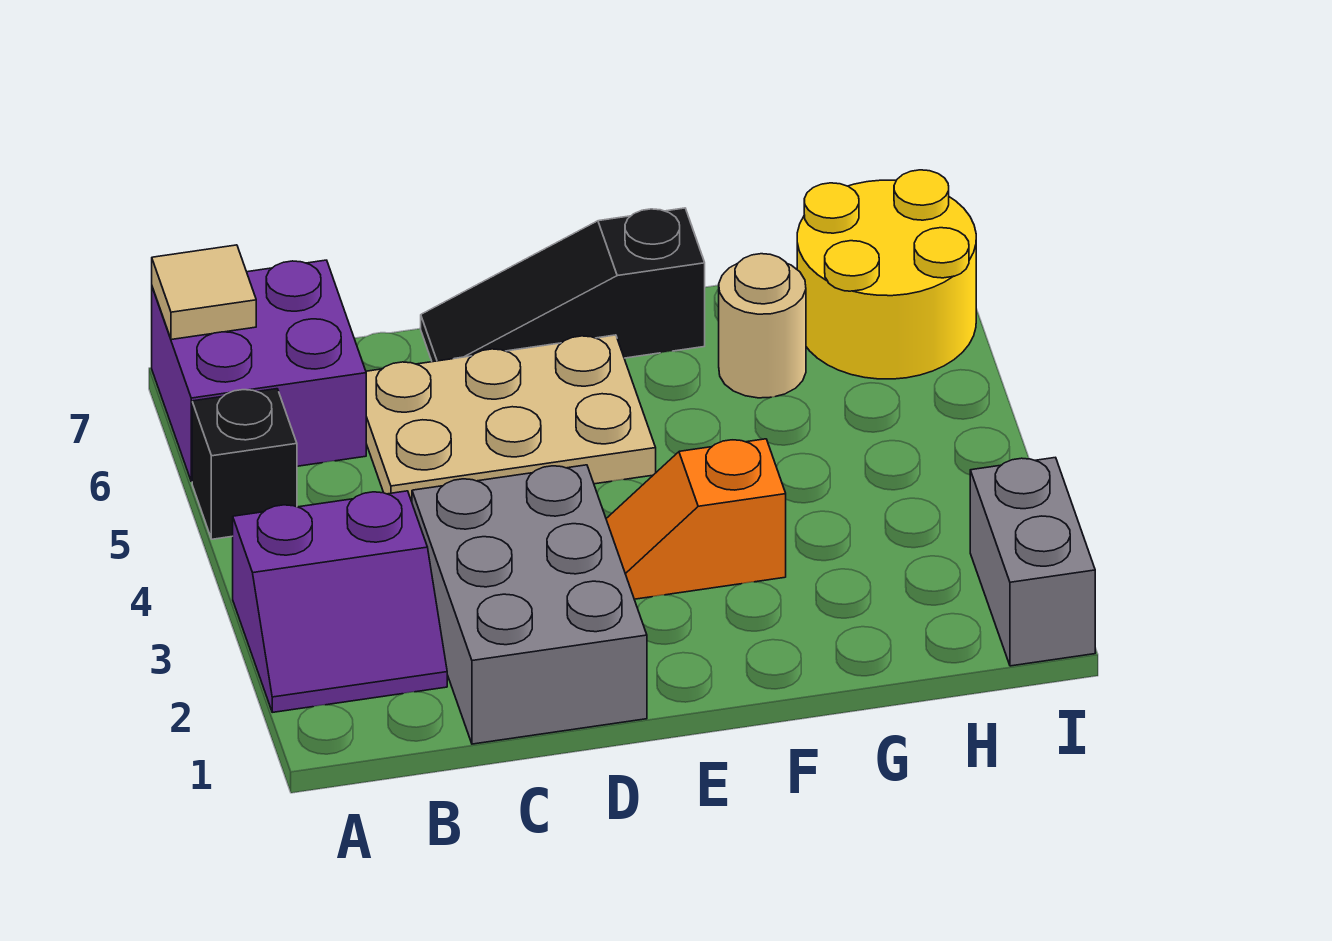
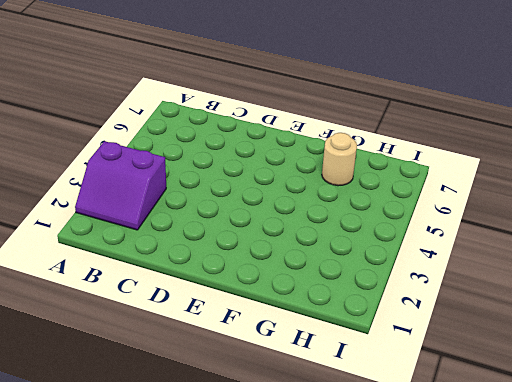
none -> black brick A5 level 1
none -> purple brick A6:B7 level 1

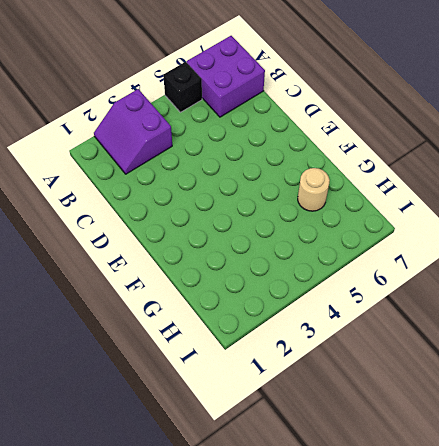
none -> grey brick C1:D3 level 1
none -> tan plate C5:E6 level 1

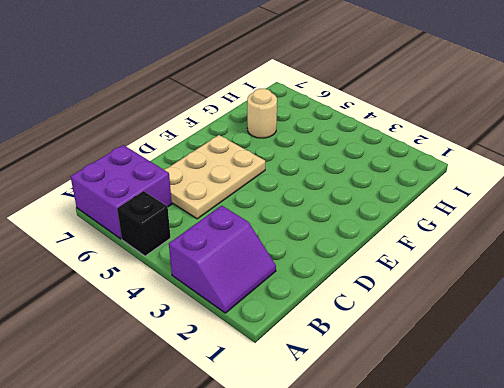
none -> grey brick C1:D3 level 1
none -> black slope D7:F7 level 1 top F

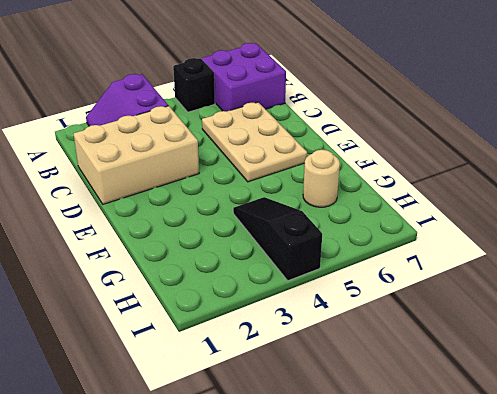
tan brick C1:D3 level 1 -> grey brick C1:D3 level 1
black slope G4:I4 level 1 top I -> black slope D7:F7 level 1 top F
none -> orange slope E3:F3 level 1 top F
none -> yellow round brick H6:I7 level 1

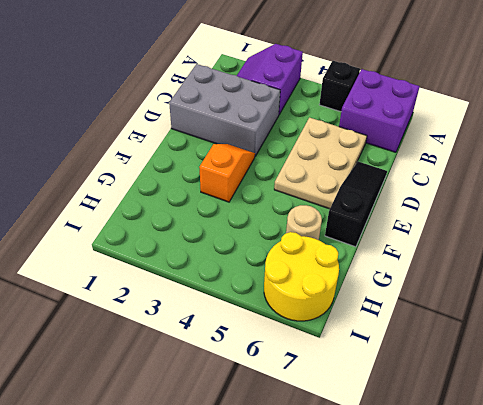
none -> grey brick I1:I2 level 1
none -> tan tile A7 level 2

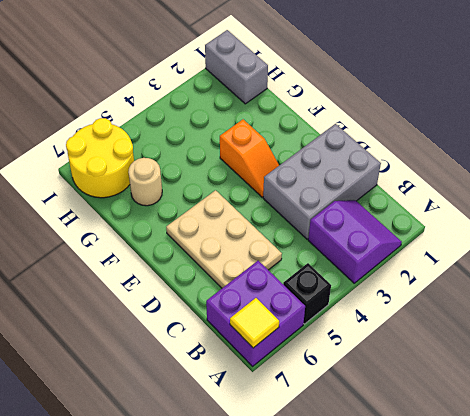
yellow tile A7 level 2 -> tan tile A7 level 2
grey brick H1:I1 level 1 -> grey brick I1:I2 level 1
none -> black slope D7:F7 level 1 top F

